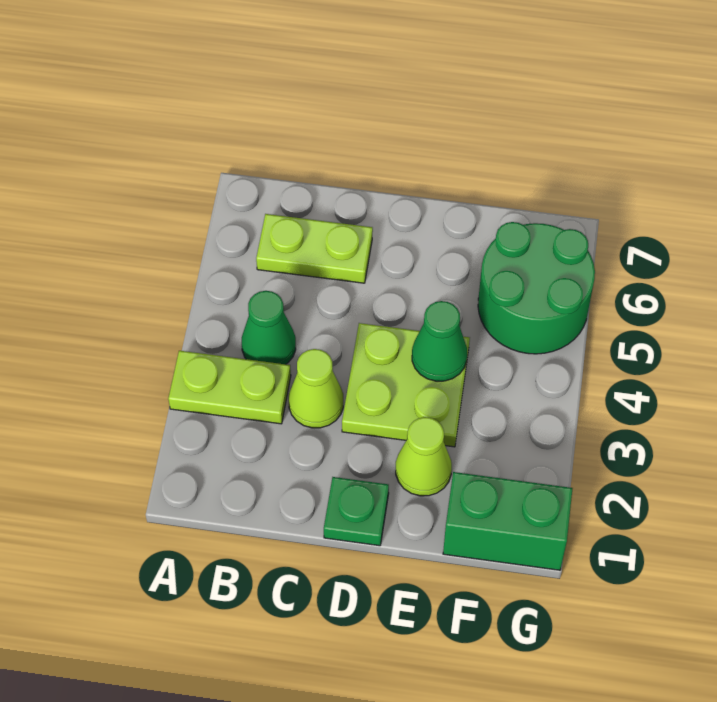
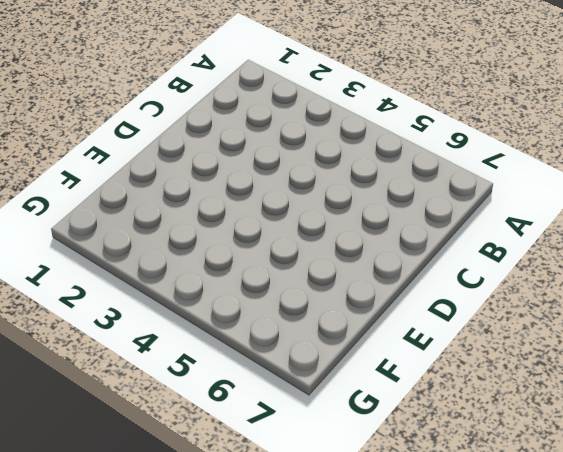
none -> lime plate A3:B3 level 1
none -> green cone B4 level 1

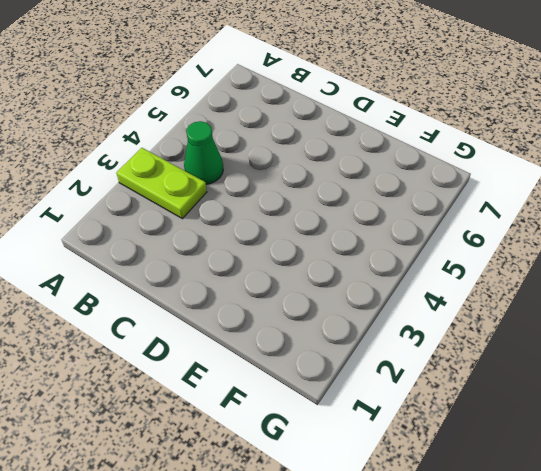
none -> lime plate B6:C6 level 1
none -> lime cone C3 level 1

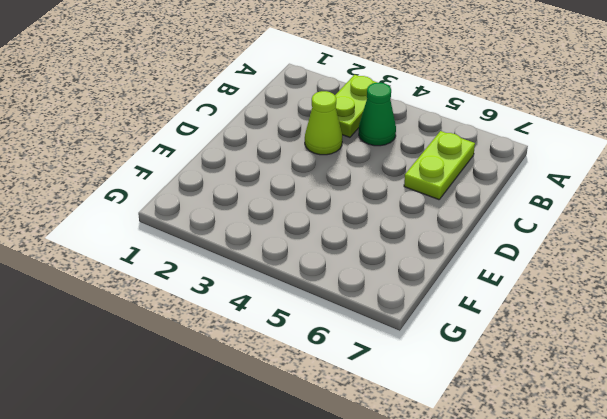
none -> green plate D1 level 1
none -> lime plate D3:E4 level 1

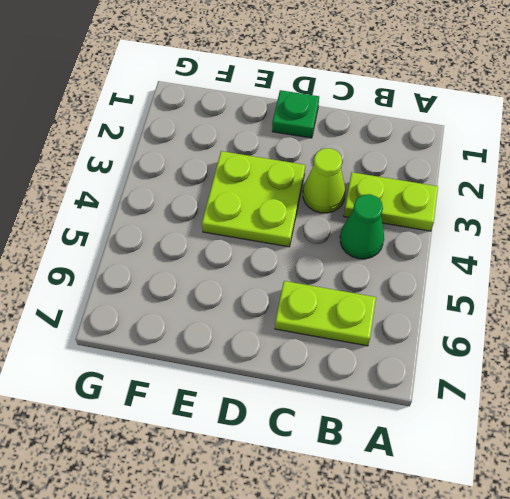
none -> lime cone E2 level 1
none -> green brick F1:G1 level 1

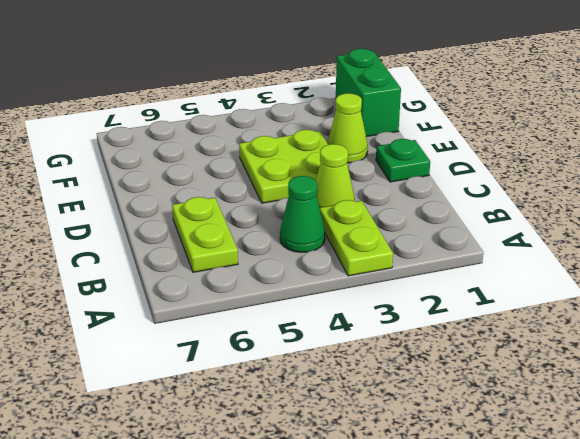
none -> green round brick F5:G6 level 1
none -> green cone E4 level 2

